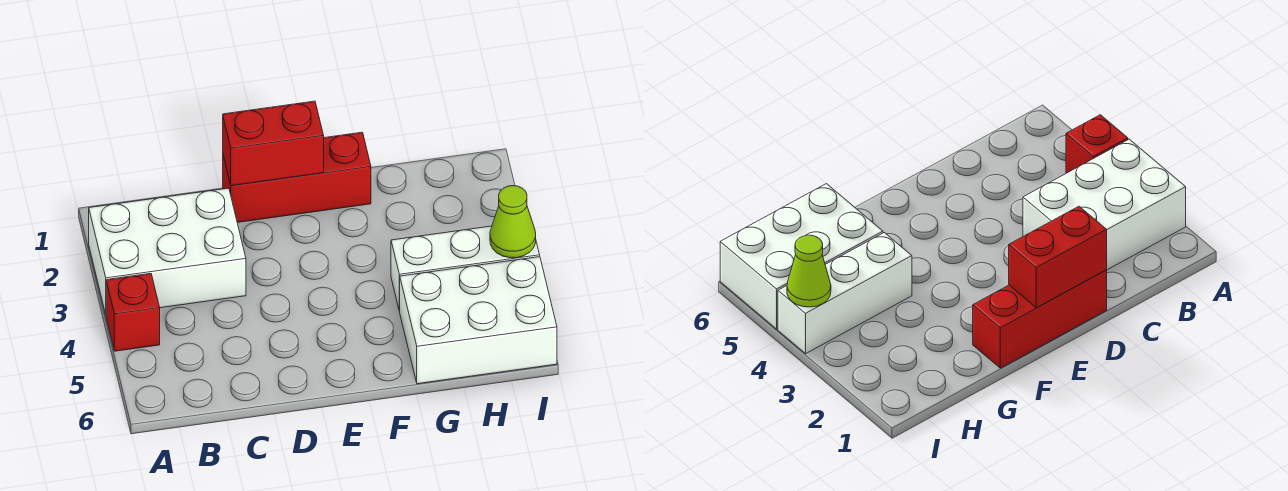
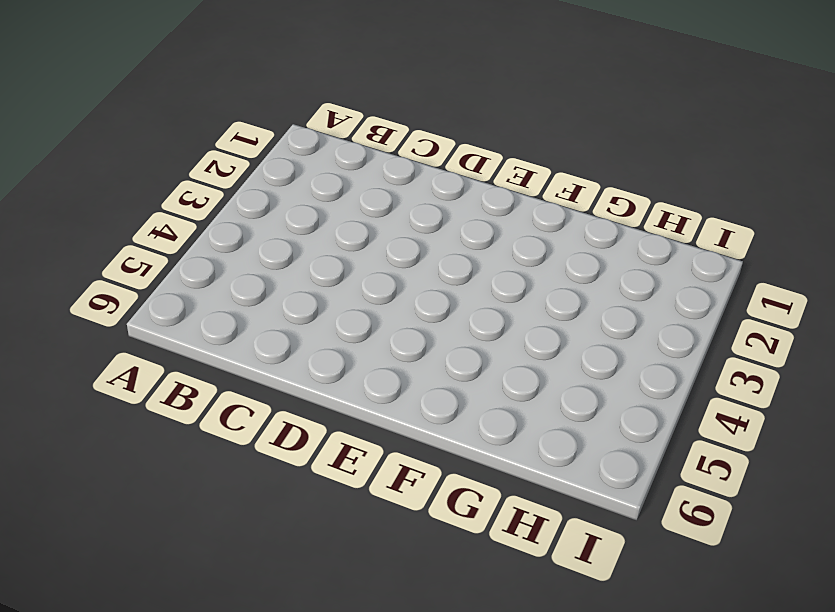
none -> white brick A2:C3 level 1
none -> red brick A4 level 1

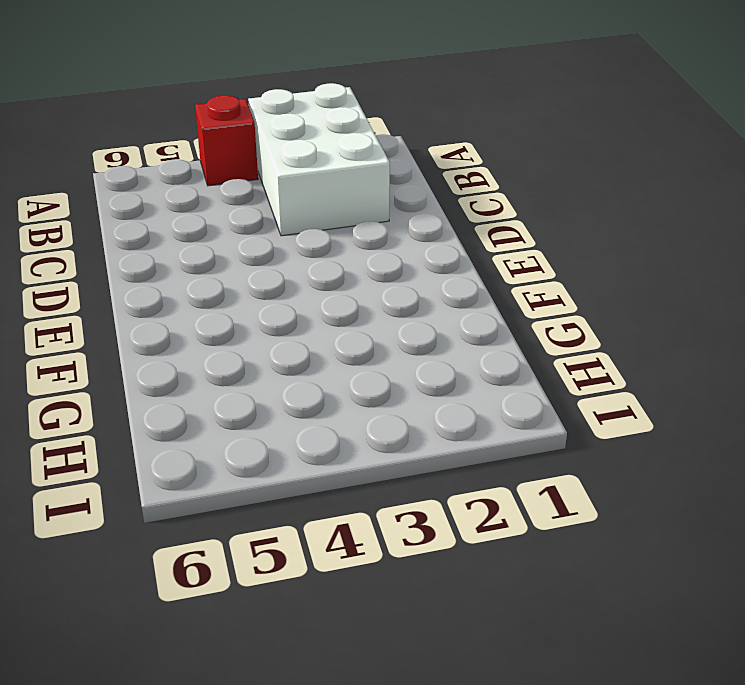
none -> red brick D1:F1 level 1
none -> white brick G4:I4 level 1

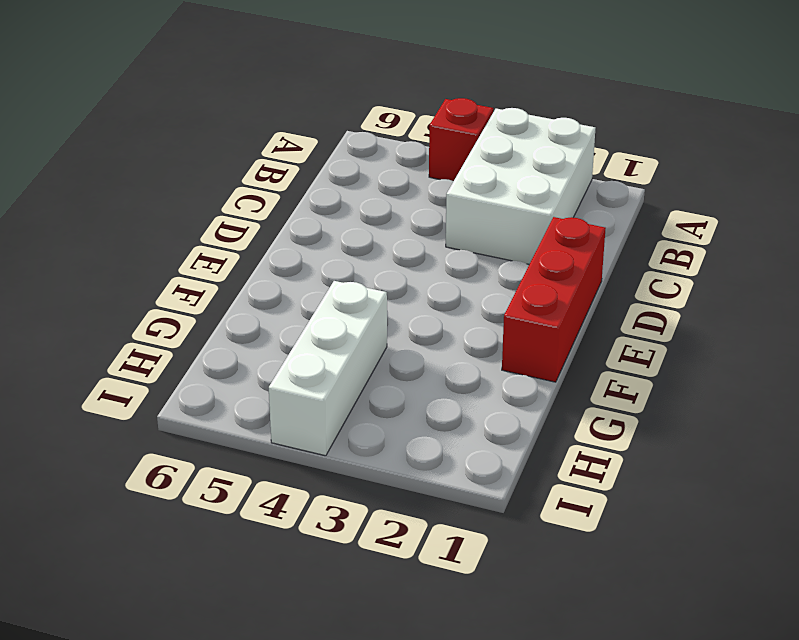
none -> white brick G5:I6 level 1
none -> red brick D1:E1 level 2

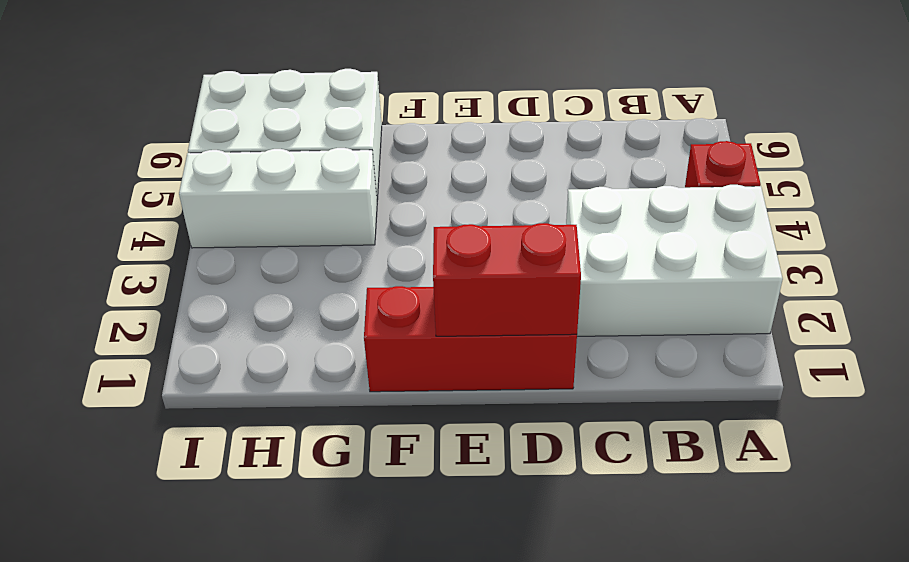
none -> lime cone I4 level 2

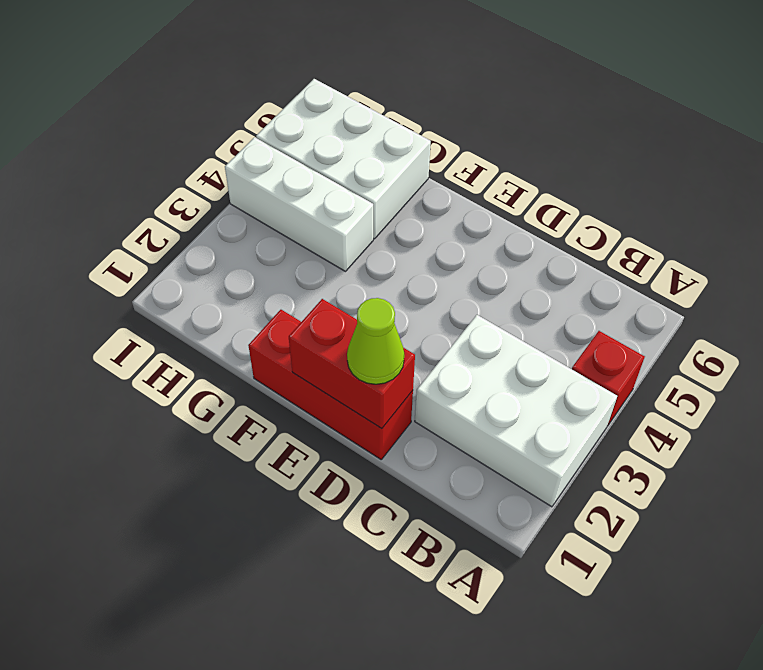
lime cone D1 level 3 -> lime cone I4 level 2

